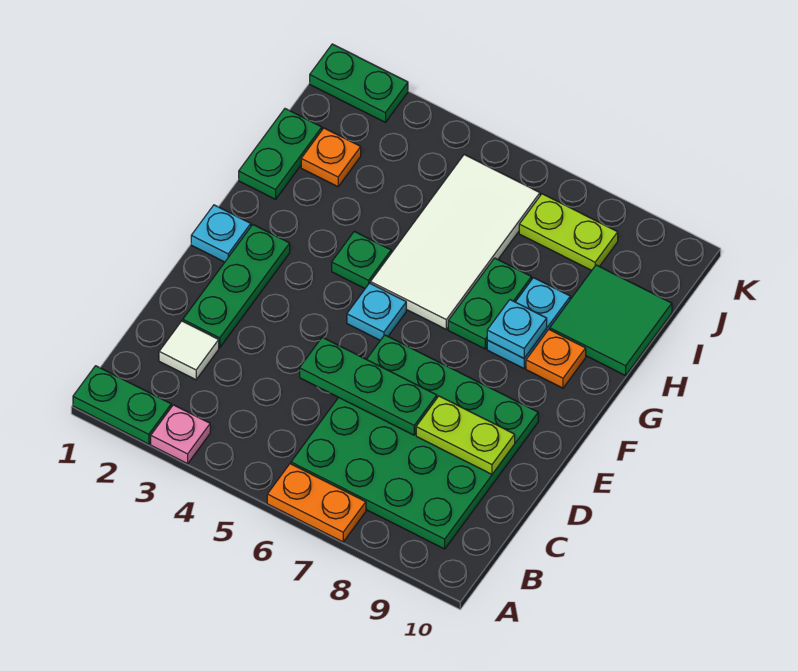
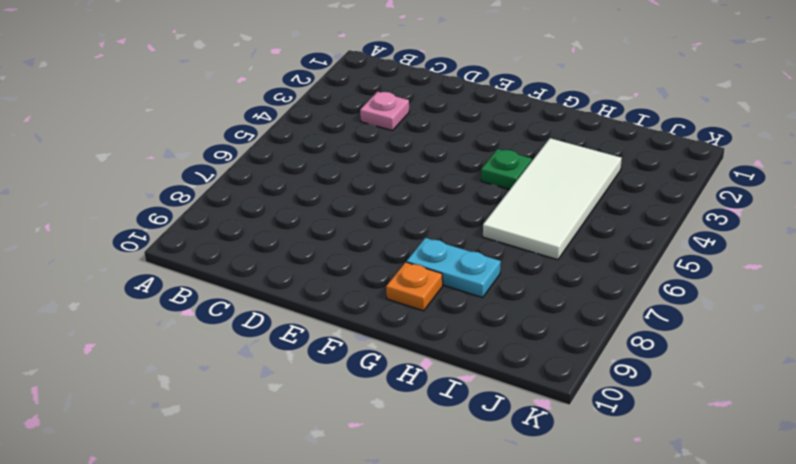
pink plate C3 level 1 -> pink plate A3 level 1
white tile H3:I6 level 1 -> white tile G5:J6 level 1
none -> green plate A1:A2 level 1
none -> orange plate A6:A7 level 1
none -> green plate B6:E9 level 1

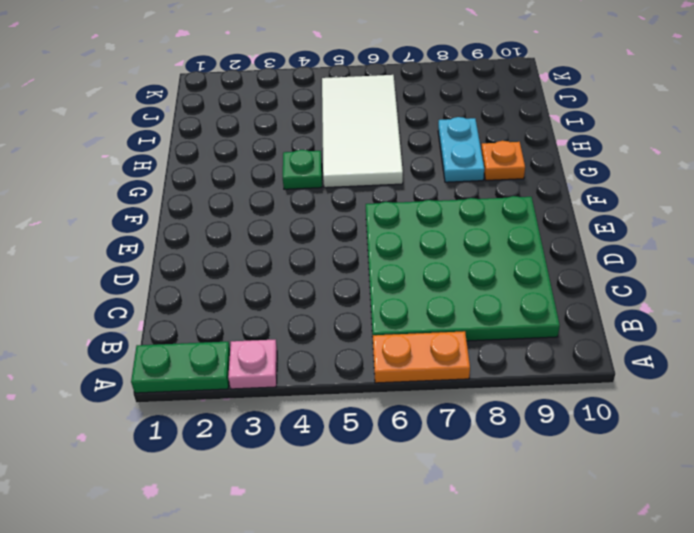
none -> white tile C2 level 1
none -> green plate D2:F2 level 1
none -> cyan plate F1 level 1

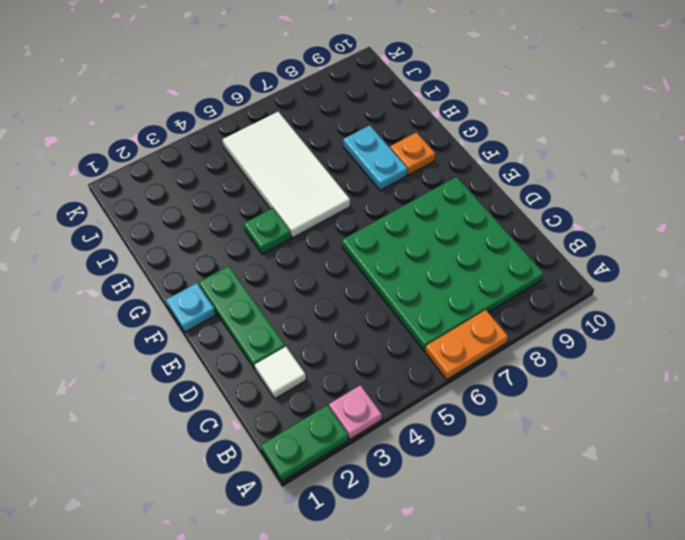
none -> cyan plate F5 level 1
none -> green plate G7:H7 level 1
none -> green plate H1:I1 level 1

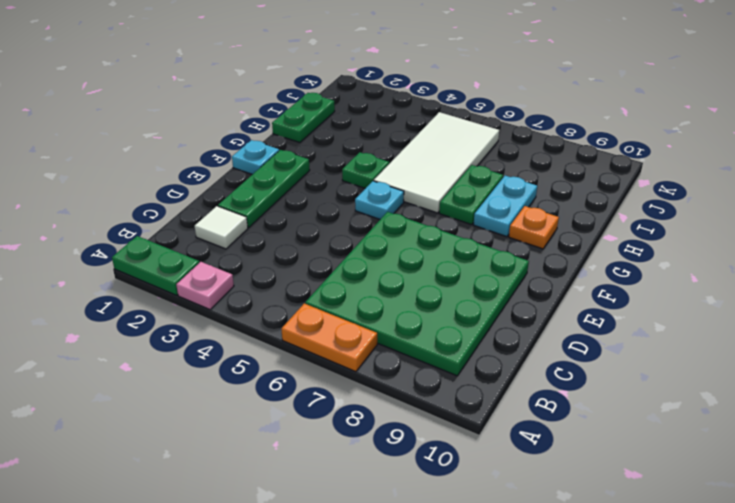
none -> green tile H9:I10 level 1
none -> orange plate I2 level 1
none -> lime plate J7:J8 level 1

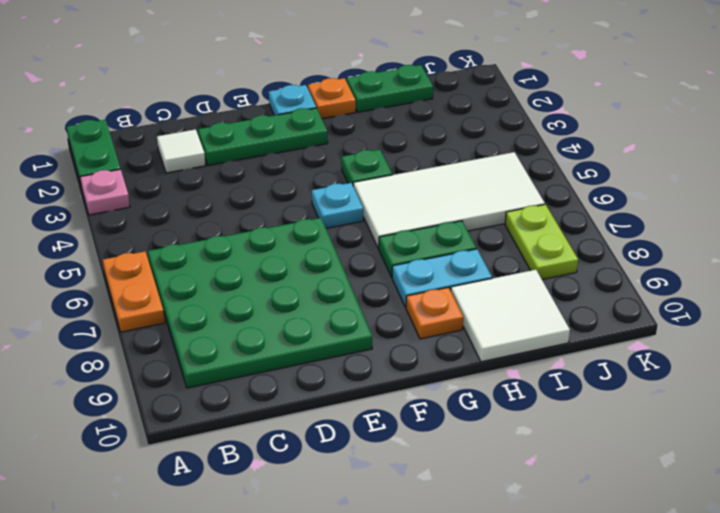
orange plate G1 level 1 -> orange plate I2 level 1
white tile H9:I10 level 1 -> green tile H9:I10 level 1
none -> green plate K1:K2 level 1
none -> green plate D5:D7 level 2
none -> lime plate D8:D9 level 2

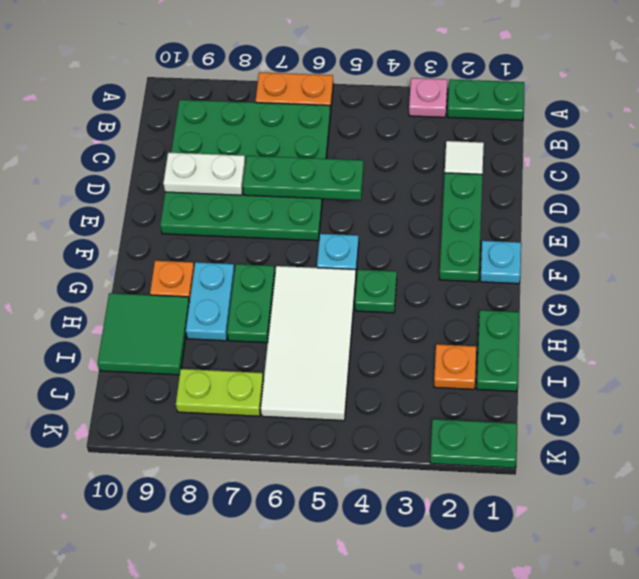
white plate D8:D9 level 2 -> lime plate D8:D9 level 2
none -> cyan plate G8 level 2

